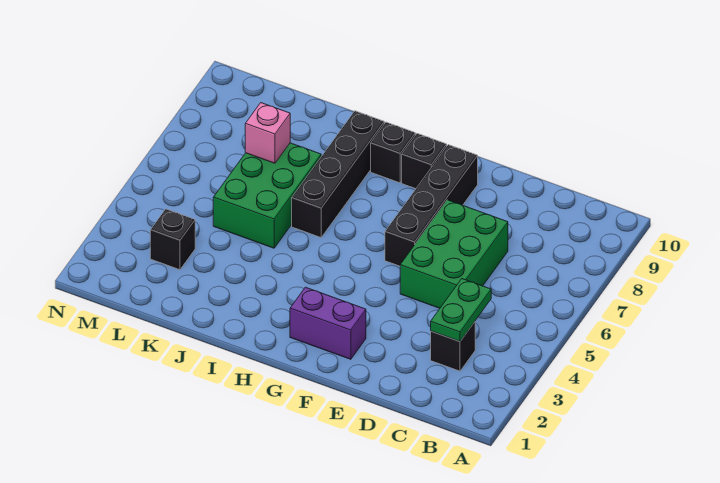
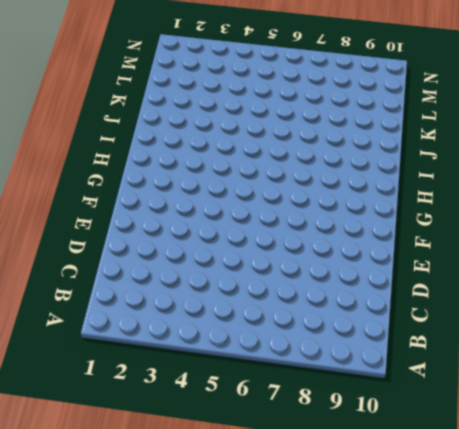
none -> black brick C3 level 1
none -> green brick D5:E7 level 1

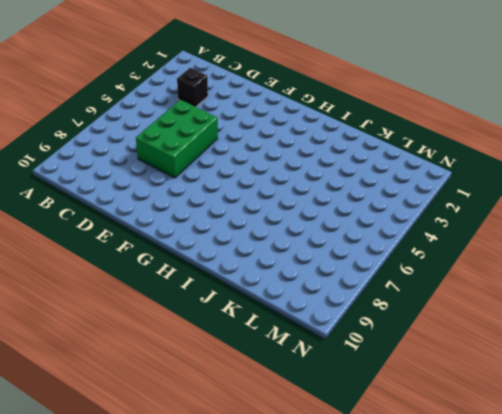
none -> purple brick F2:G2 level 1
none -> black brick F6:F9 level 1

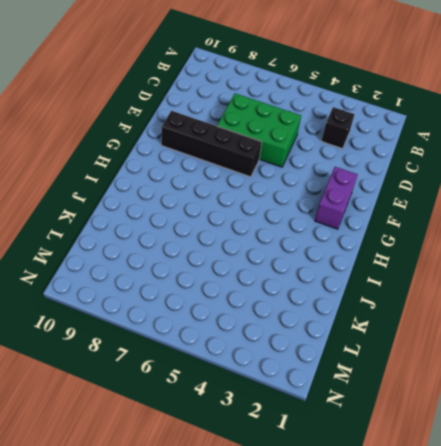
none -> black brick G9 level 1
none -> black brick H9 level 1

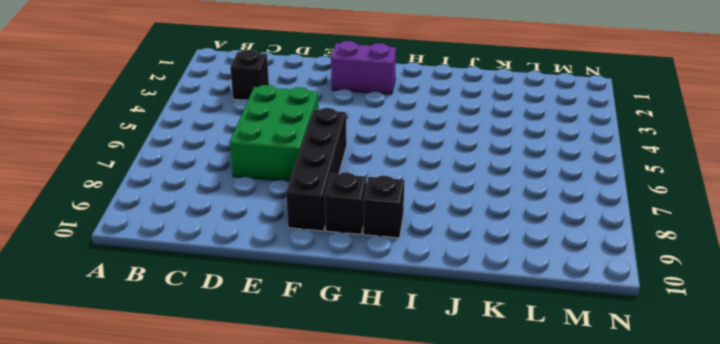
none -> black brick I6:I9 level 1
none -> green brick J5:K7 level 1

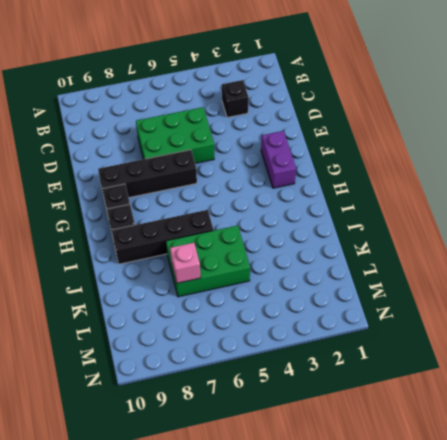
none -> black brick L3 level 1
none -> green plate C3:C4 level 2

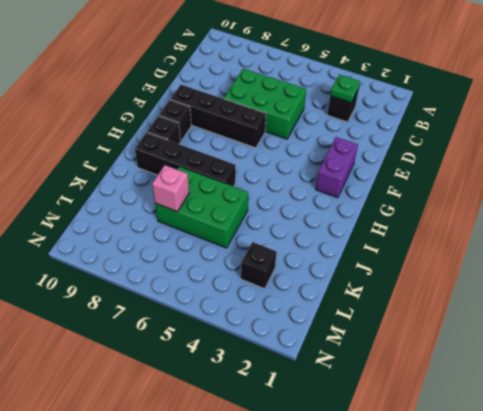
green plate C3 level 2 -> green plate C3:C4 level 2

